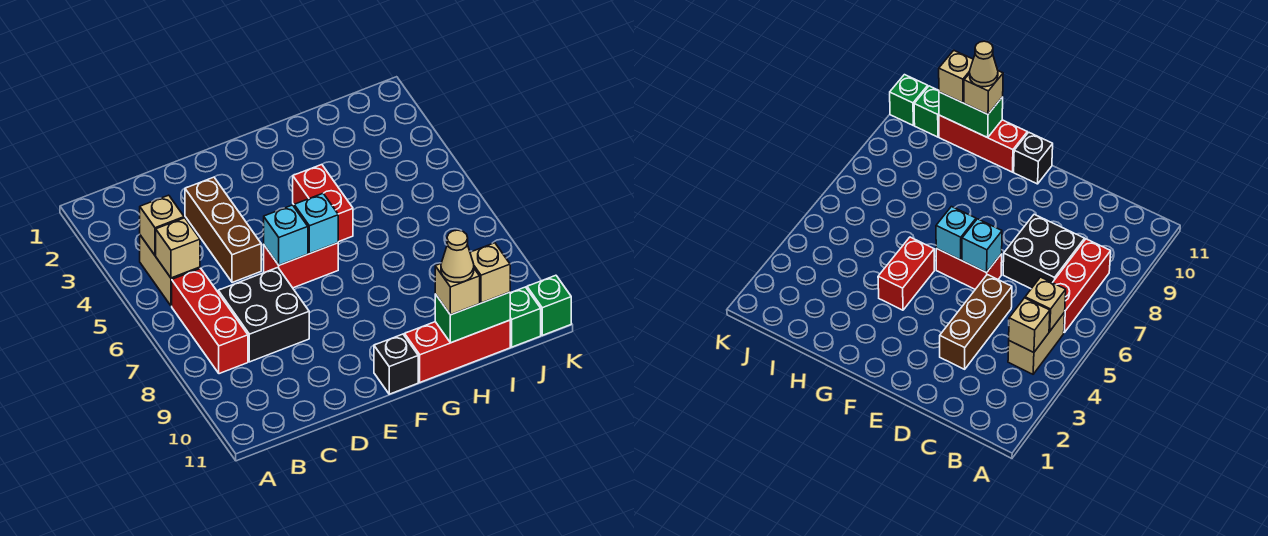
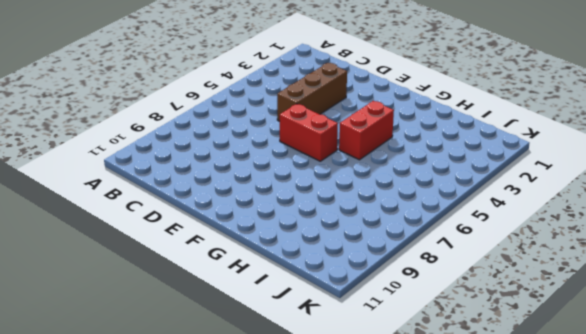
none -> tan brick B4:B5 level 1
none -> red brick B6:B8 level 1
none -> black brick C7:D8 level 1

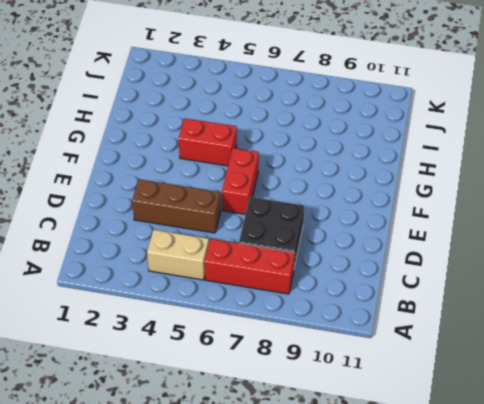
none -> black brick F11 level 1
none -> red brick G11:I11 level 1
none -> green brick J11 level 1

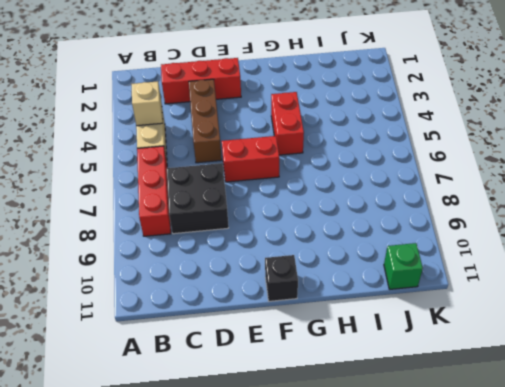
red brick C2:E2 level 1 -> red brick G11:I11 level 1
none -> green brick K11 level 1
none -> tan brick B5 level 2
none -> cyan brick E6 level 2

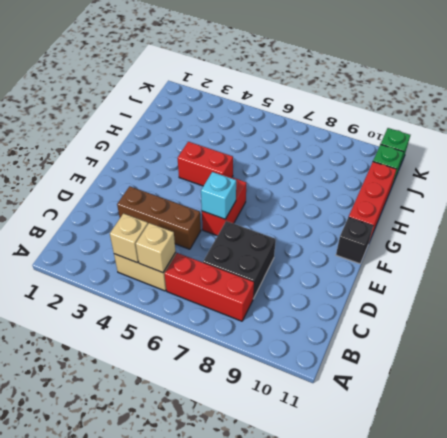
none -> cyan brick F6 level 2
none -> green brick H11:I11 level 2
none -> tan brick H11 level 3

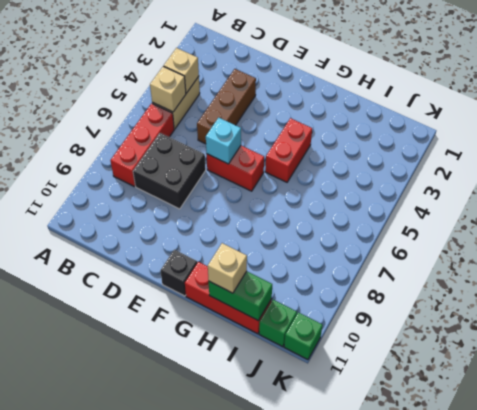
none -> cyan brick F6 level 2
none -> tan brick I11 level 3
none -> tan cone H11 level 4

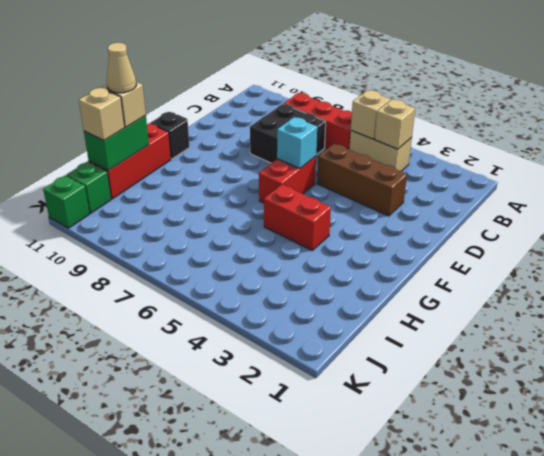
none -> cyan brick F6 level 2

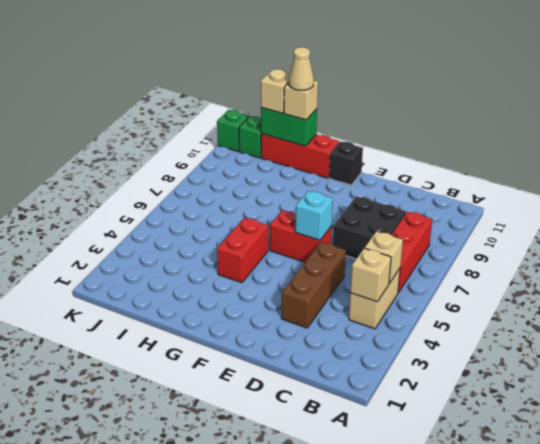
none -> cyan brick F6 level 2

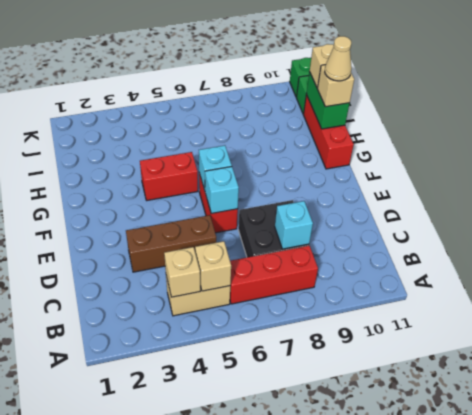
cyan brick C8 level 2 -> none
none -> black brick F11 level 1

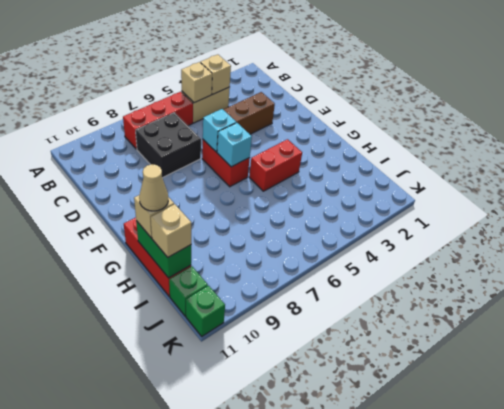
none -> black brick F11 level 1

